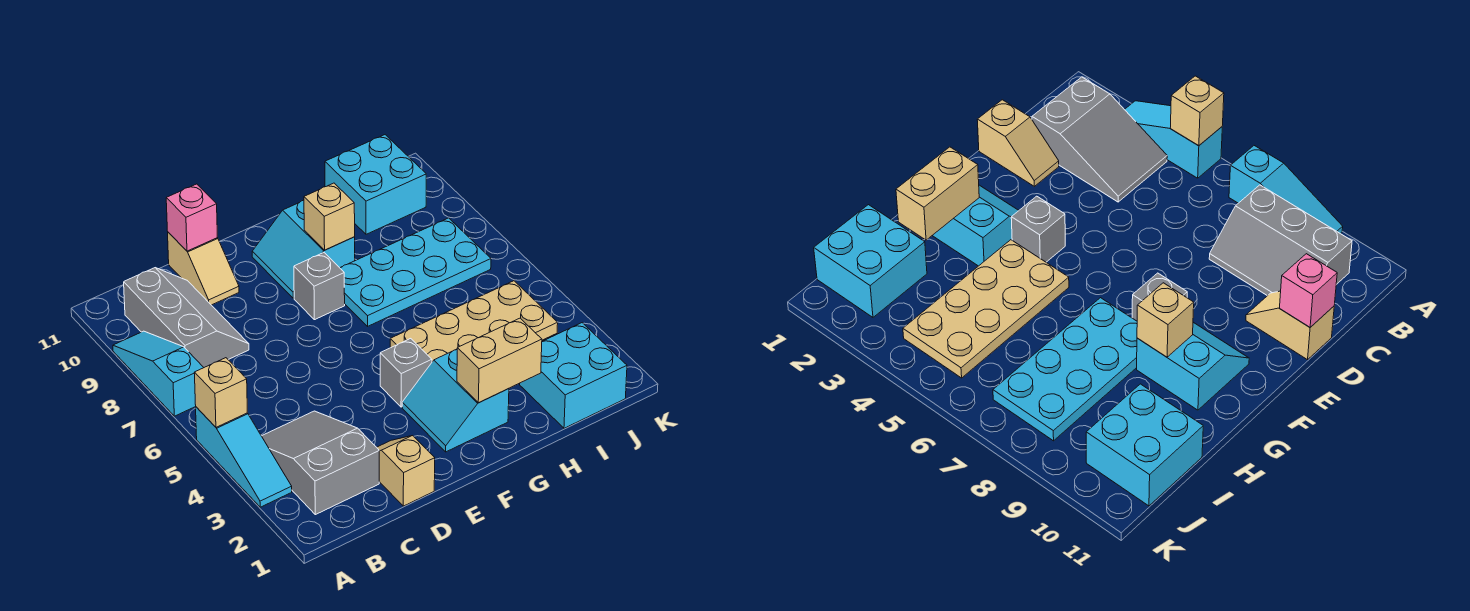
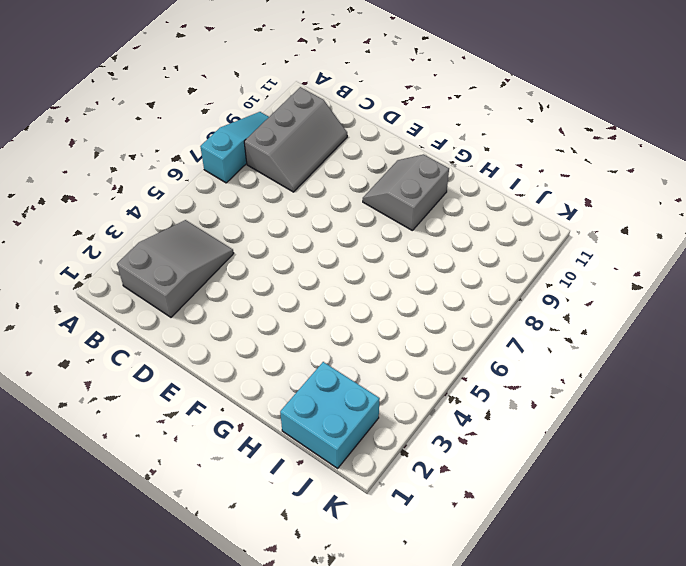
grey slope F9:G10 level 1 top G -> cyan slope F9:G10 level 1 top G
none -> cyan slope A3:A5 level 1 top 5
none -> tan slope D1:D2 level 1 top 1
none -> tan slope D10:D11 level 1 top 11

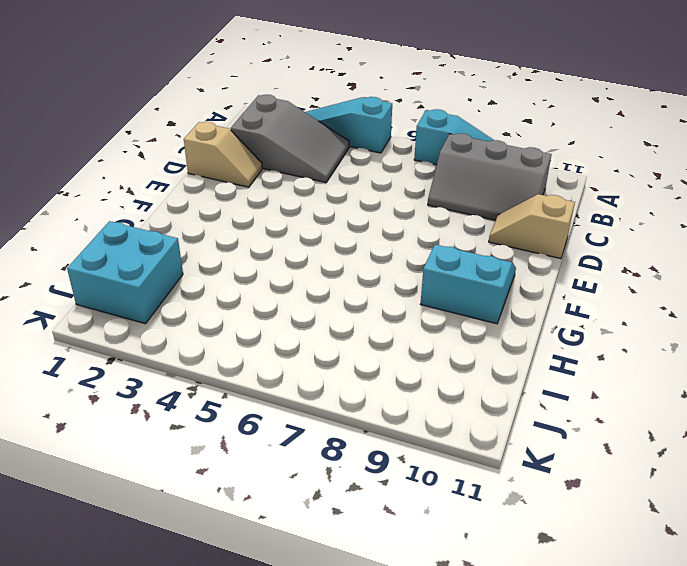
none -> cyan slope F2:G3 level 1 top G
none -> grey brick F4 level 1
none -> grey brick F8 level 1

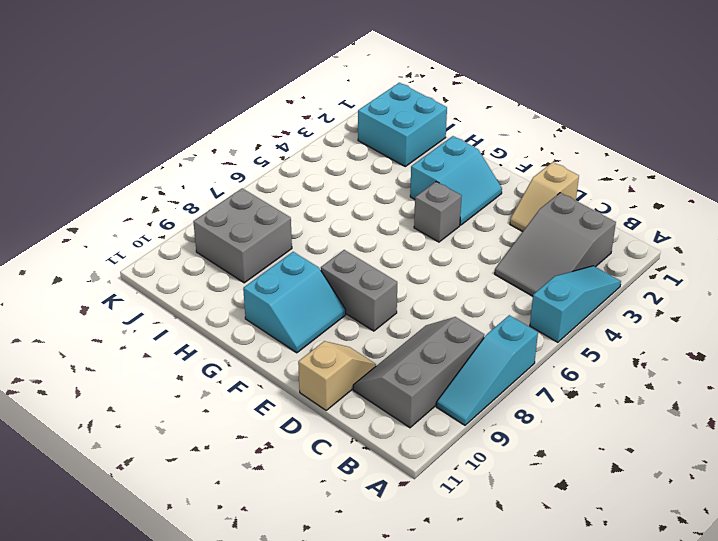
grey brick E8:F8 level 1 -> grey brick F8 level 1
grey brick I8:J9 level 1 -> cyan plate G7:J8 level 1
none -> tan plate G4:J5 level 1
none -> cyan brick I10:J11 level 1
none -> tan brick A5 level 2

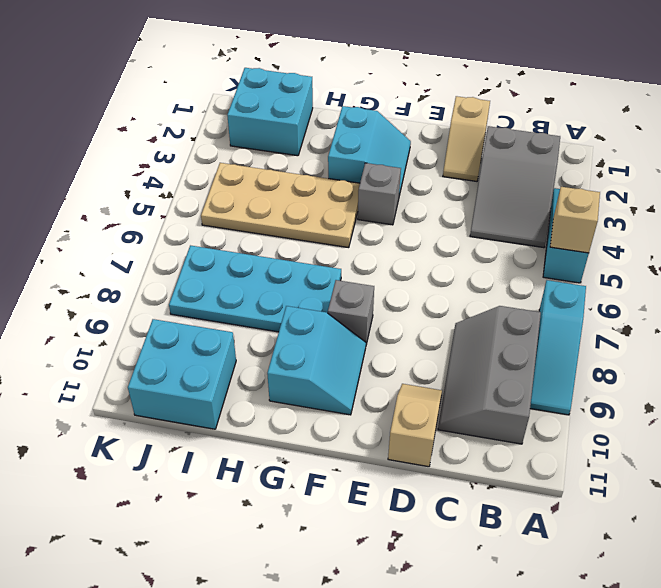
none -> pink brick D11 level 2
none -> tan brick G2:H2 level 2
none -> tan brick G9 level 2

